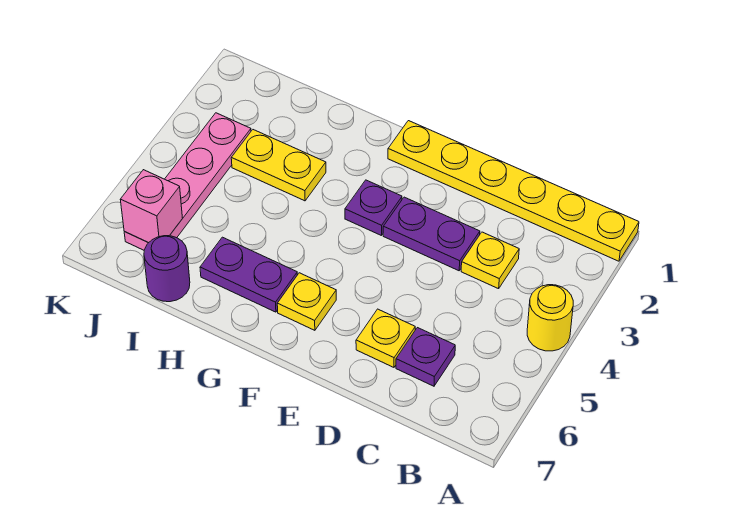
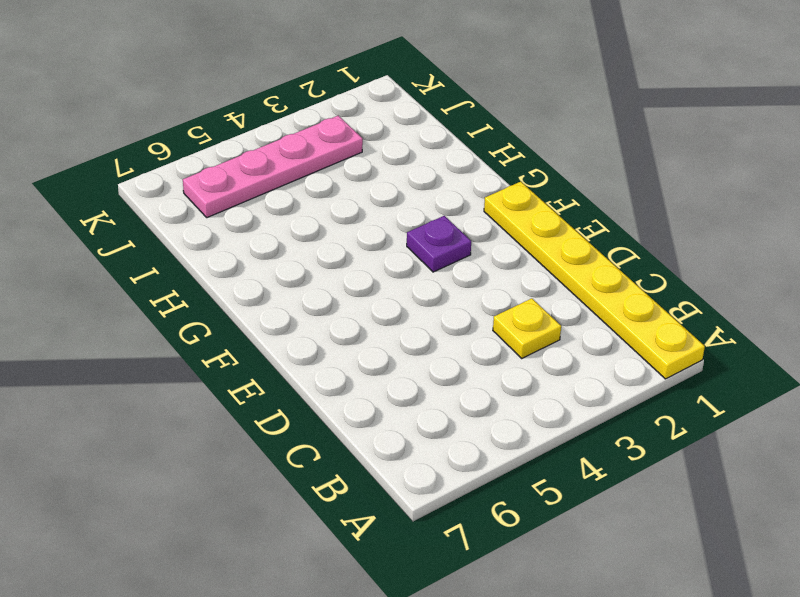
none -> yellow round brick A4 level 1
none -> purple plate C6 level 1
none -> purple plate D3:E3 level 1

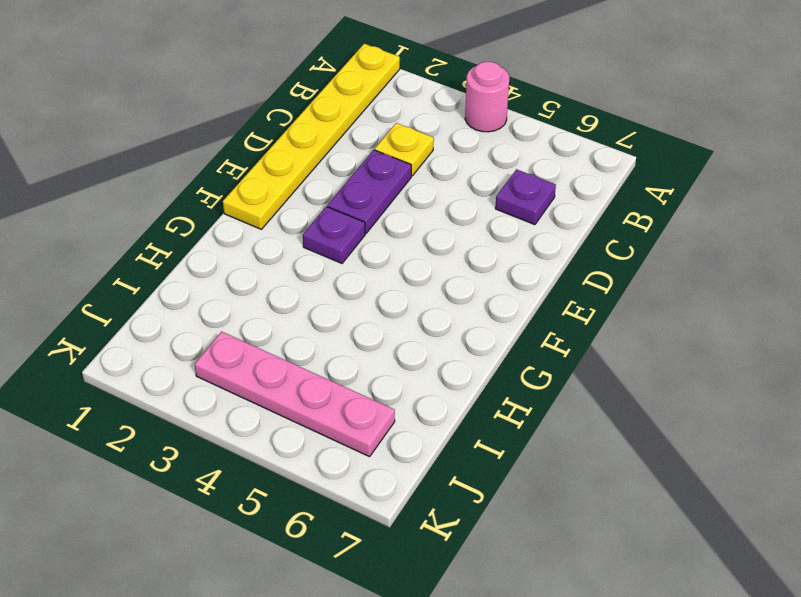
pink round brick A4 level 1 -> yellow round brick A4 level 1
none -> yellow plate D6 level 1
none -> yellow plate F6 level 1
none -> purple plate G6:H6 level 1

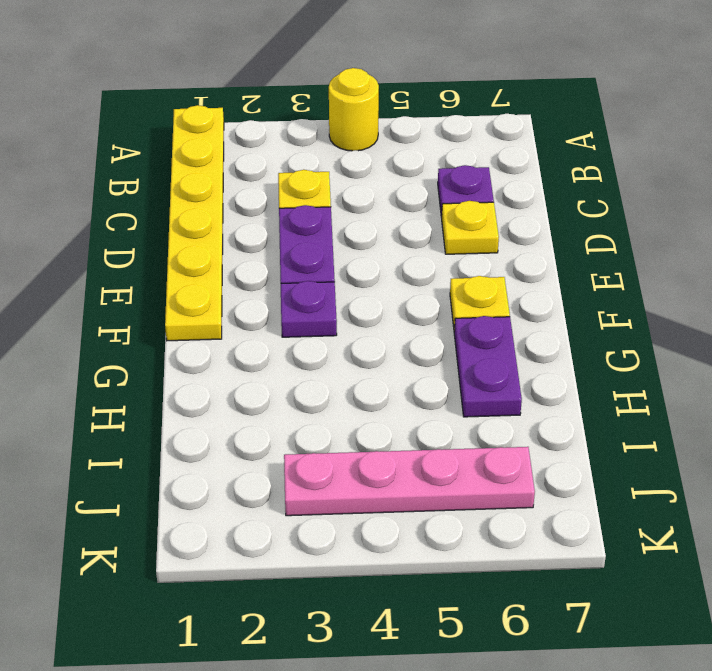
none -> yellow plate H3:I3 level 1
none -> purple round brick I7 level 1
none -> pink brick J6 level 2

